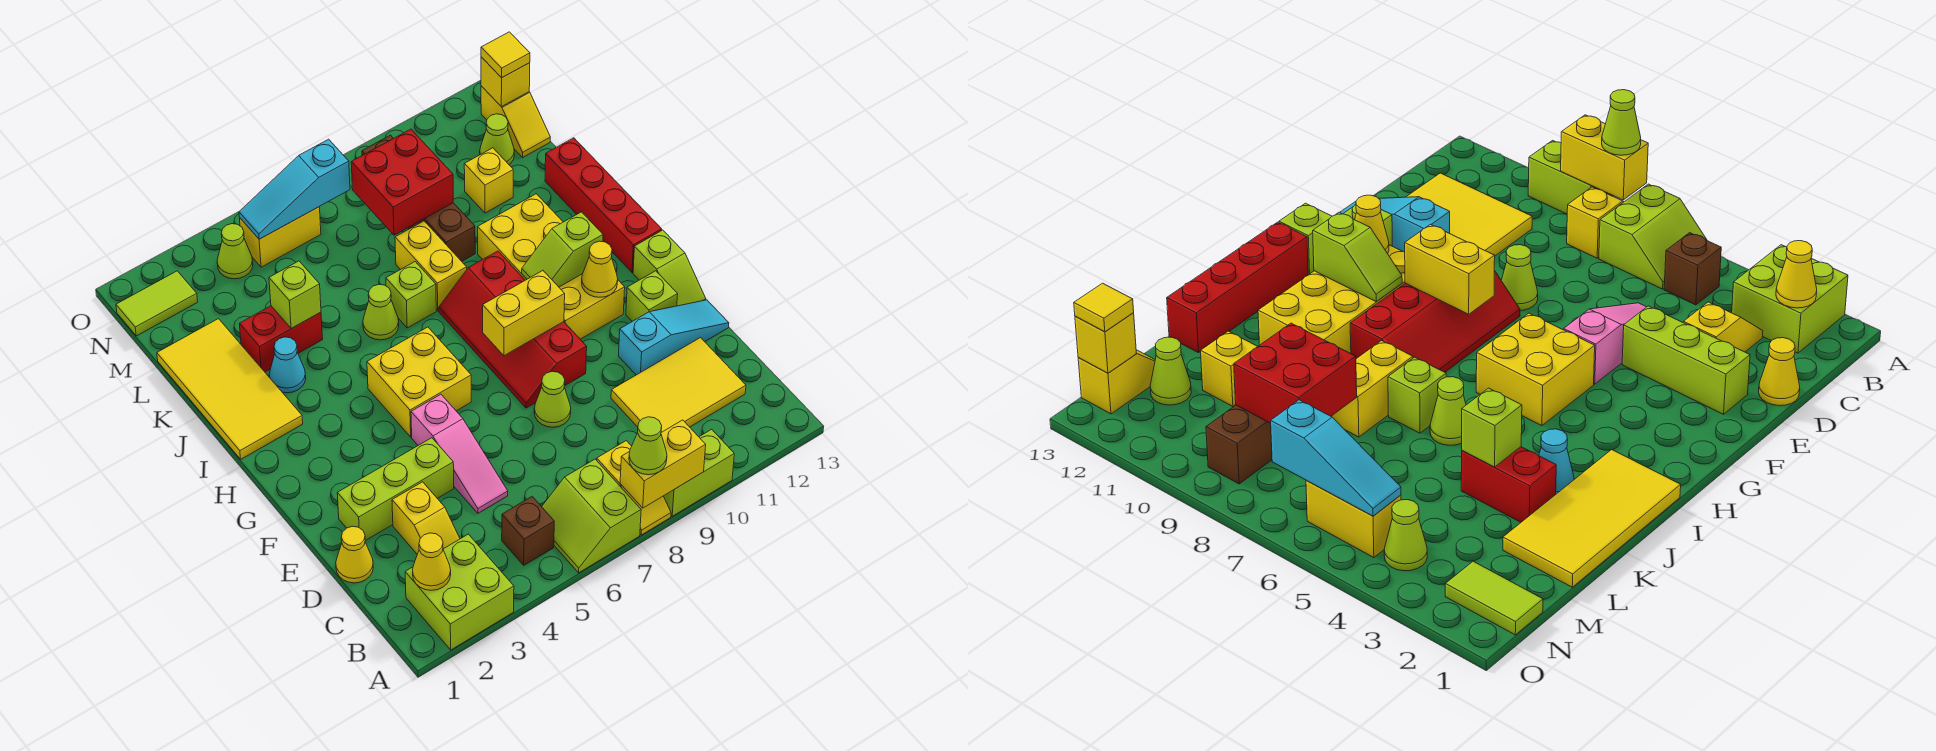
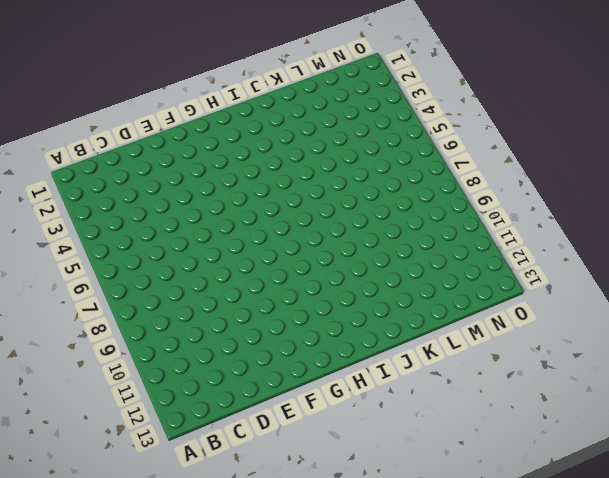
none -> lime brick A2:B3 level 1
none -> lime slope A6:B7 level 1 top 7
none -> yellow slope A8:B8 level 1 top B
none -> lime brick A9:A10 level 1

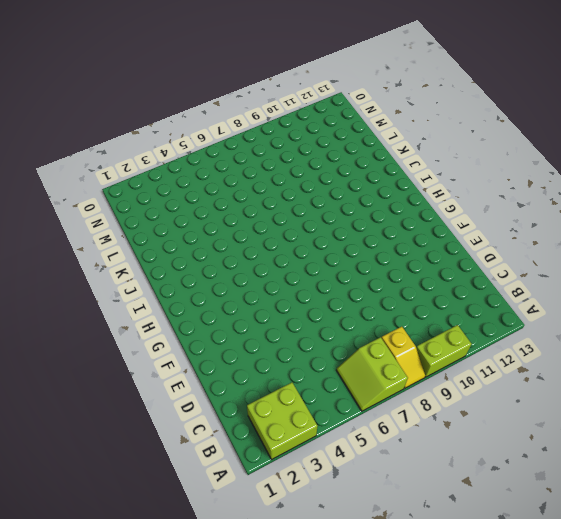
none -> brown brick B5 level 1
none -> yellow slope C3:D3 level 1 top D
none -> yellow tile C10:D12 level 1
none -> yellow cone D1 level 1

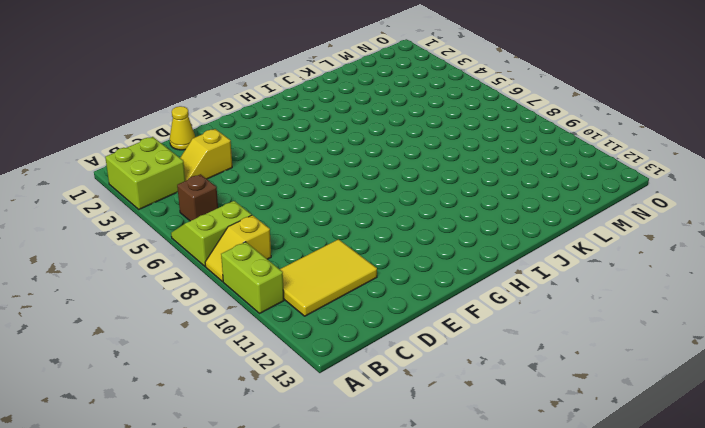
yellow tile B10:D11 level 1 -> yellow tile C10:D12 level 1
none -> pink slope D5:F5 level 1 top F
none -> lime brick E2:E4 level 1
none -> lime cone E8 level 1
none -> cyan slope E11:E13 level 1 top 11

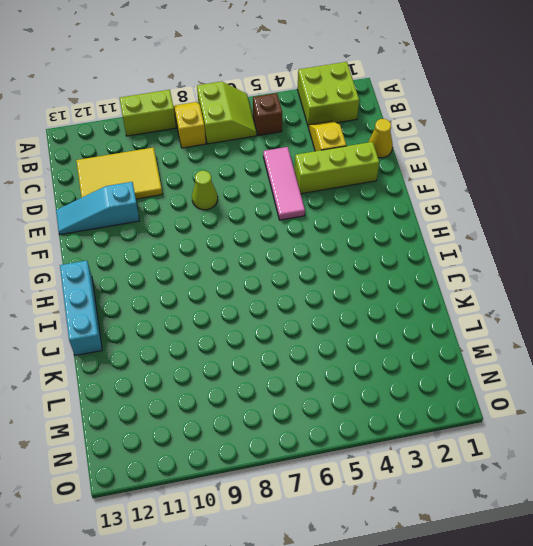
pink tile D5:F5 level 1 -> pink slope D5:F5 level 1 top F
cyan brick H13:J13 level 1 -> red brick H13:K13 level 1
none -> red slope F8:I9 level 1 top 9
none -> lime brick F12 level 1
none -> lime slope F13:G13 level 1 top G
none -> yellow brick G5:H6 level 1

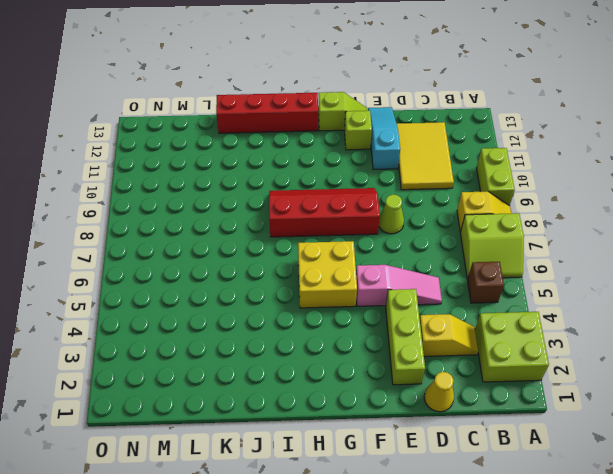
red slope F8:I9 level 1 top 8 -> red slope F8:I9 level 1 top 9
none -> yellow brick G10:J11 level 1
none -> yellow tile I1:L2 level 1
none -> cyan cone J3 level 1
none -> lime cone J6 level 1

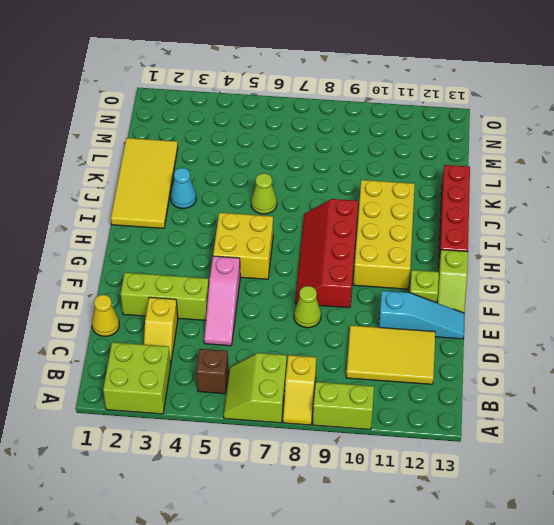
none -> lime brick J7 level 1
none -> yellow brick J8:K8 level 1
none -> red brick K3:K4 level 1
none -> brown brick K9:N9 level 1

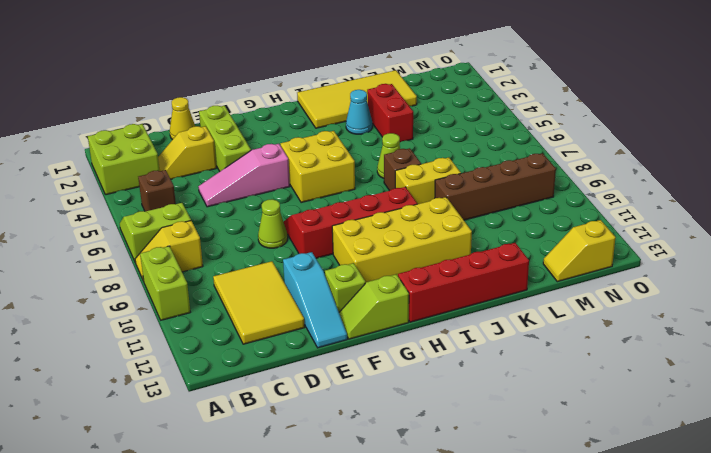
brown brick J7 level 1 -> lime brick J7 level 1
none -> yellow brick L11 level 1
none -> lime cone M12 level 1
none -> lime tile N1:N2 level 1
none -> lime cone N4 level 1

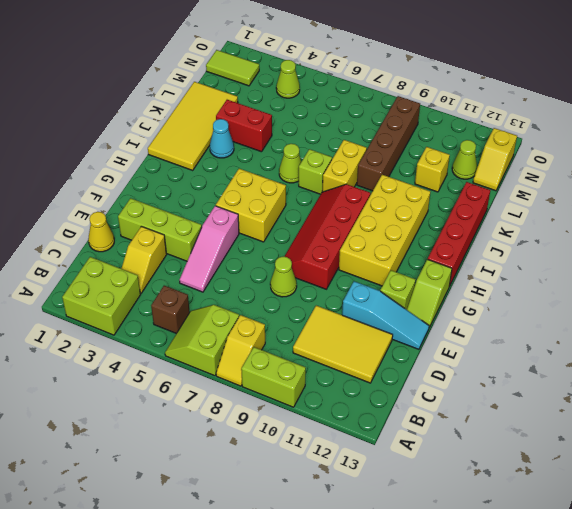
none -> yellow brick N5:N6 level 1
none -> yellow brick A8:A9 level 2
none -> yellow cone B2 level 2
none -> yellow brick G8:G9 level 2

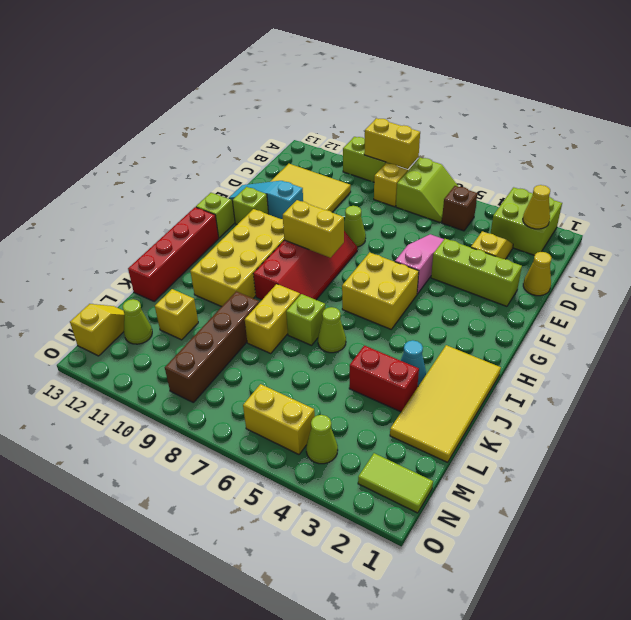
none -> yellow cone G11 level 2
none -> lime slope H10:H11 level 2 top 11
none -> lime brick K4 level 2
none -> red brick L8:M9 level 2

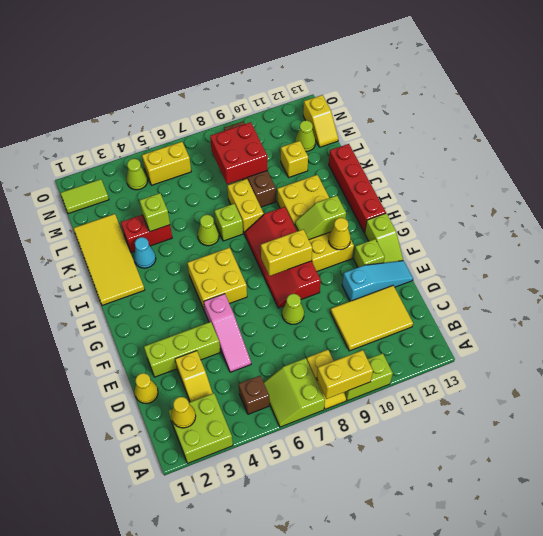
none -> cyan slope N5:N7 level 2 top 7
none -> yellow brick N13 level 2
none -> lime cone A8 level 3
none -> yellow tile N13 level 3

